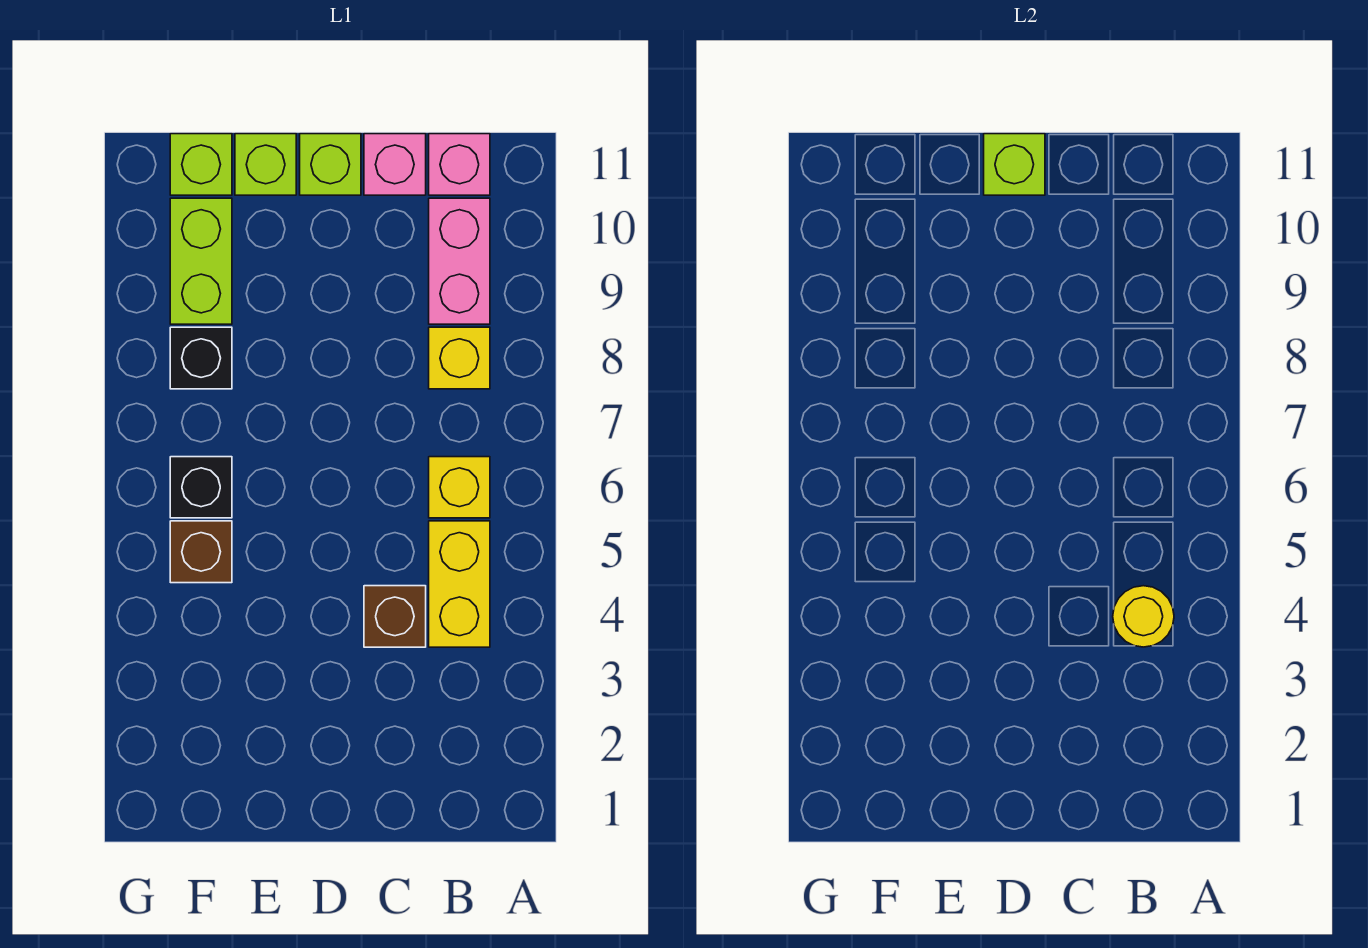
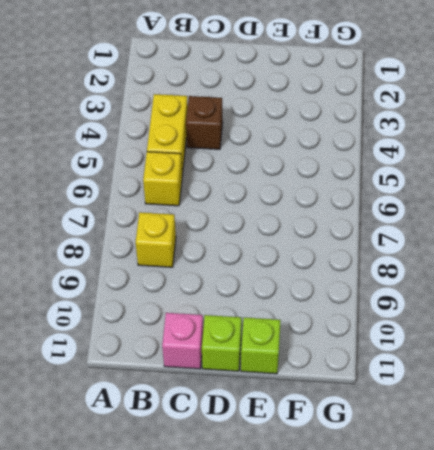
none -> pink brick B9:B10 level 1
none -> pink brick B11 level 1
none -> brown brick F5 level 1

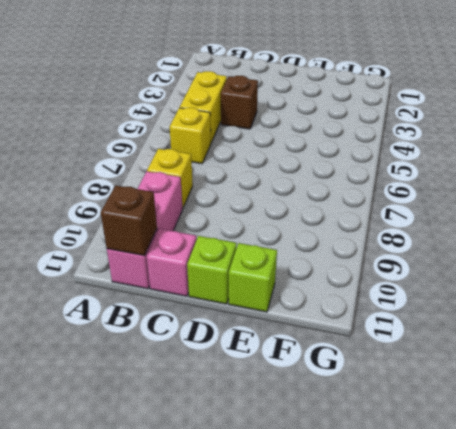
brown brick B11 level 2 -> brown brick F5 level 1
none -> black brick F6 level 1
none -> black brick F8 level 1
none -> lime brick F9:F10 level 1

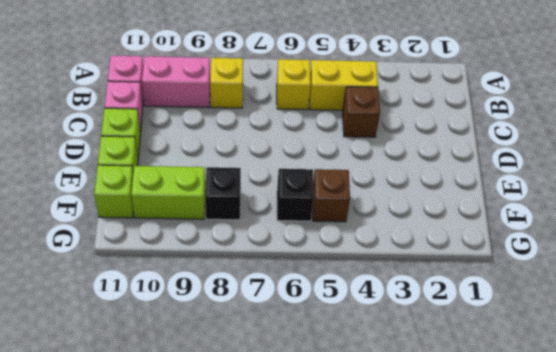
none -> yellow round brick B4 level 2
none -> lime brick D11 level 2

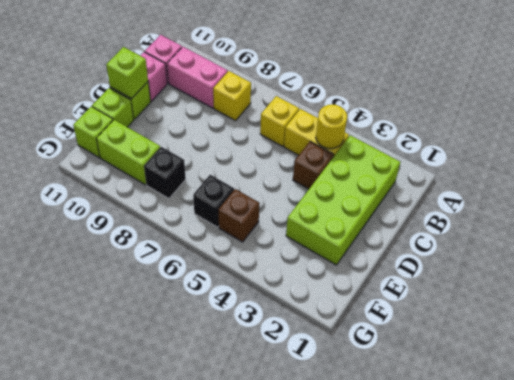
lime brick B2:E3 level 1 -> none

